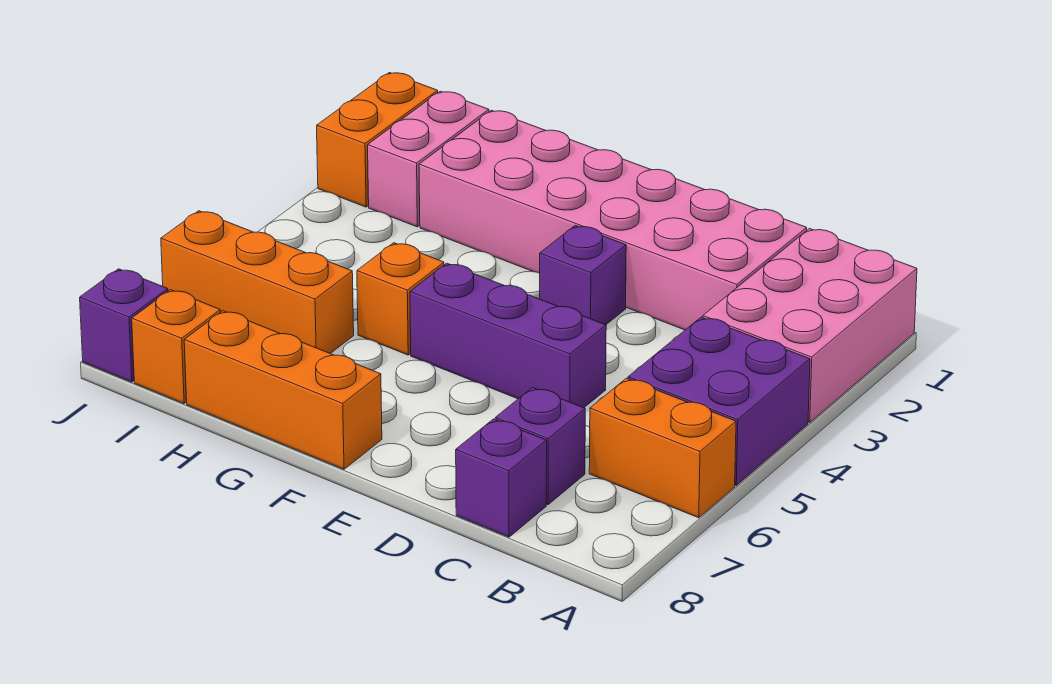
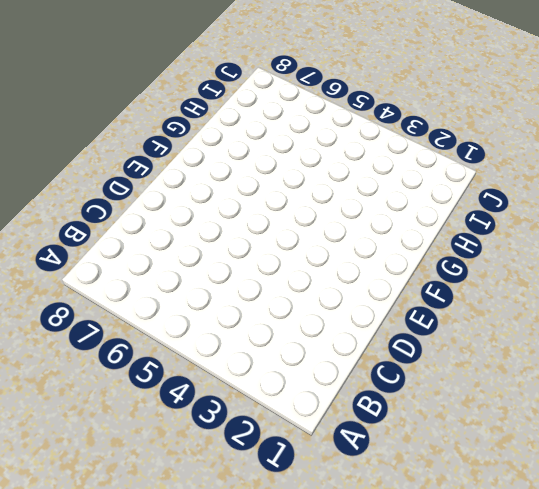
none -> pink brick A1:B3 level 1
none -> purple brick A4:B5 level 1
none -> orange brick A6:B6 level 1

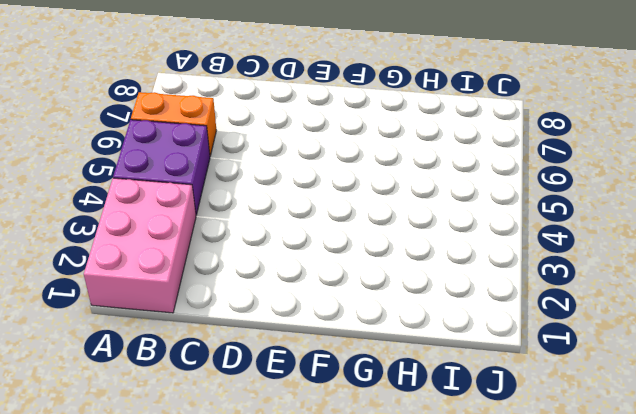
none -> pink brick C1:H2 level 1
none -> purple brick C7 level 1
none -> purple brick C8 level 1

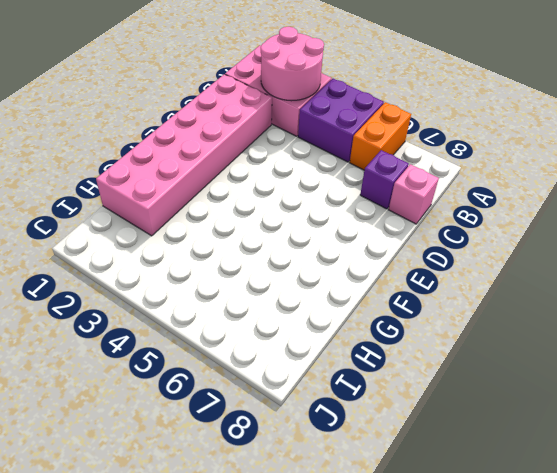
pink round brick A2:B3 level 2 -> none
pink brick C8 level 1 -> purple brick C8 level 1
none -> purple brick D5:F5 level 1
none -> purple brick E3 level 1
none -> orange brick F8:H8 level 1

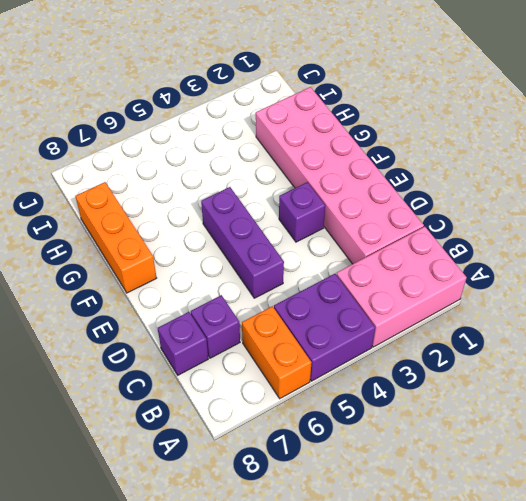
none -> orange brick G5 level 1
none -> orange brick H6:J6 level 1
none -> pink brick I1:I2 level 1

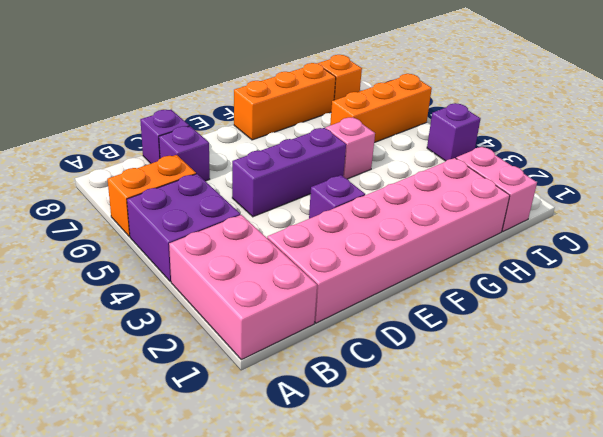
pink brick G5 level 1 -> orange brick G5 level 1
purple brick J4 level 1 -> purple brick J8 level 1
none -> orange brick J1:J2 level 1

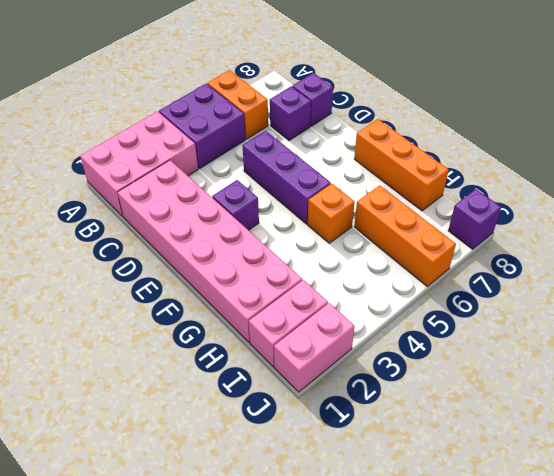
pink brick J1:J2 level 1 -> orange brick J1:J2 level 1
none -> orange brick I8 level 1

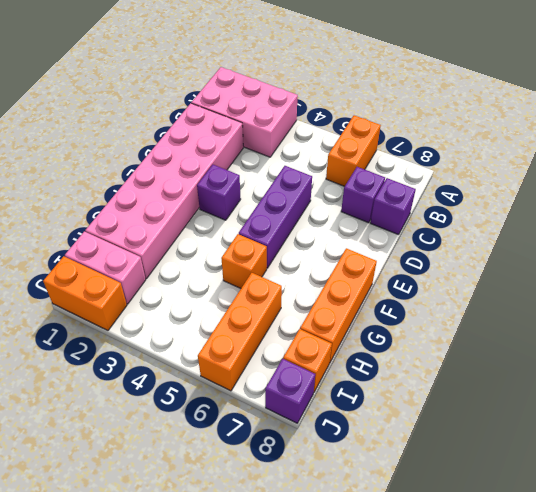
none -> purple brick A4:B5 level 1

